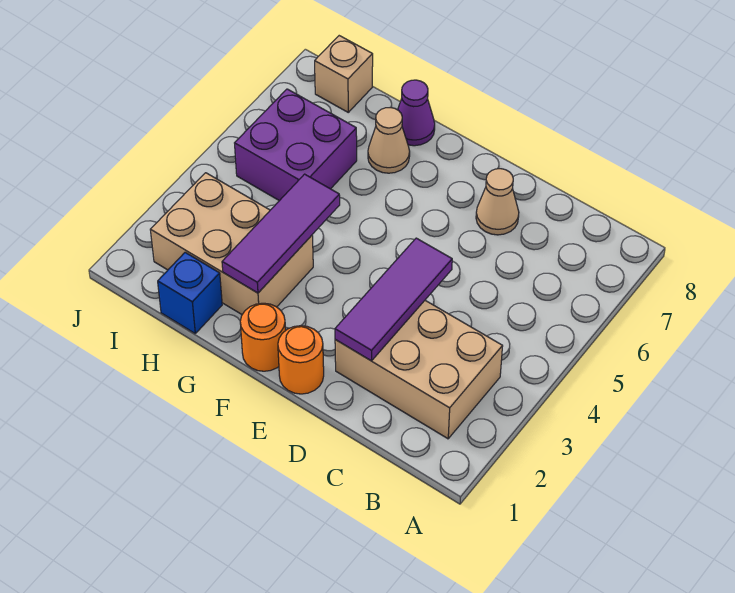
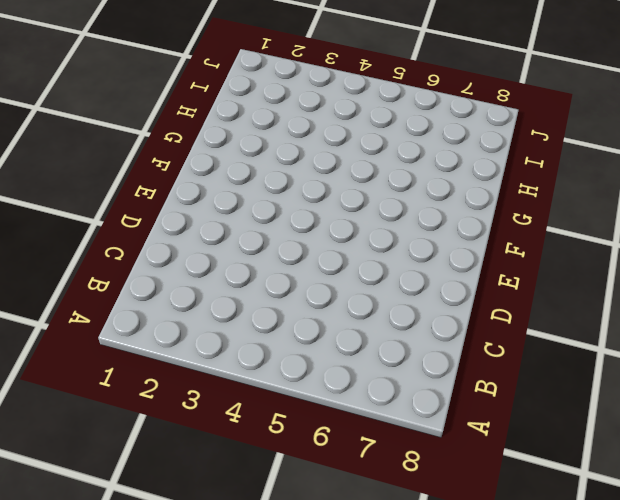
none -> tan brick B2:D3 level 1
none -> tan cone D7 level 1
none -> orange round brick E1 level 1

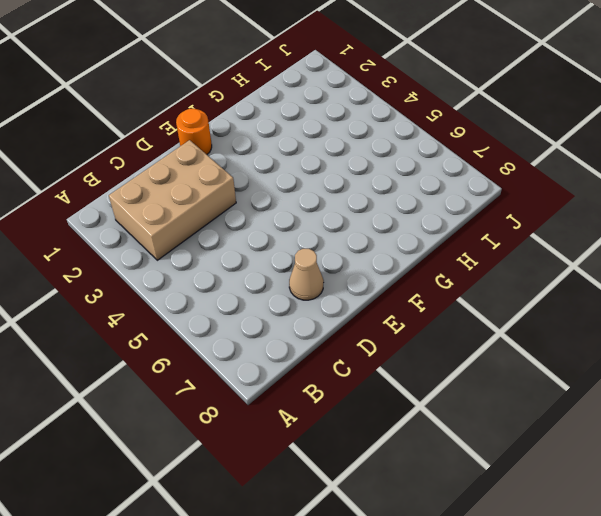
none -> orange round brick F1 level 1
none -> tan brick G2:I3 level 1
none -> tan cone G7 level 1

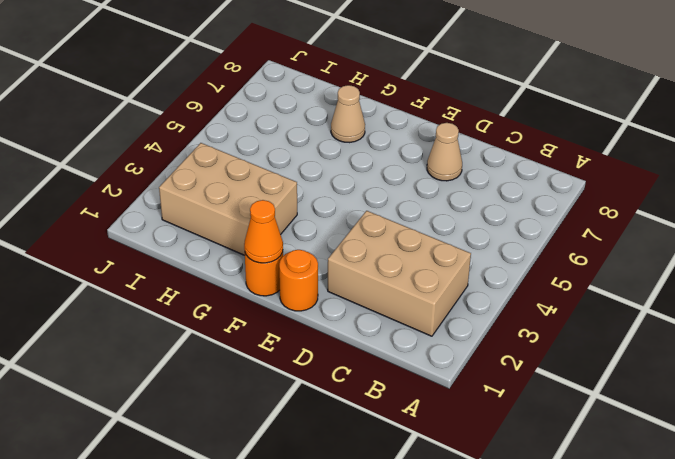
orange cone F1 level 2 -> none
none -> purple cone G8 level 1
none -> blue brick H1 level 1
none -> purple brick H5:I6 level 1

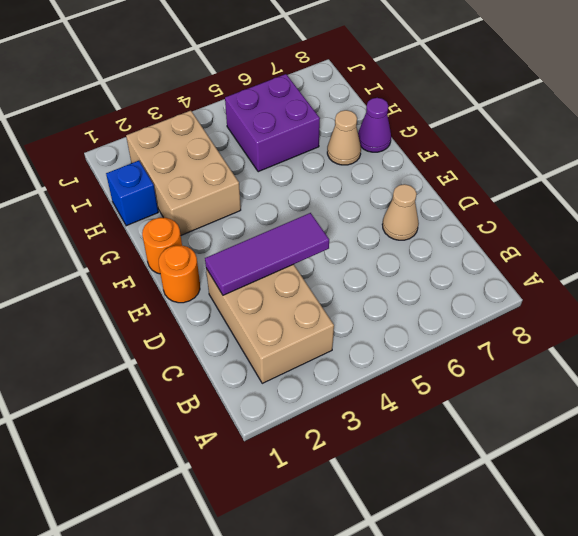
none -> tan brick I8 level 1
none -> purple tile G2:G4 level 2

